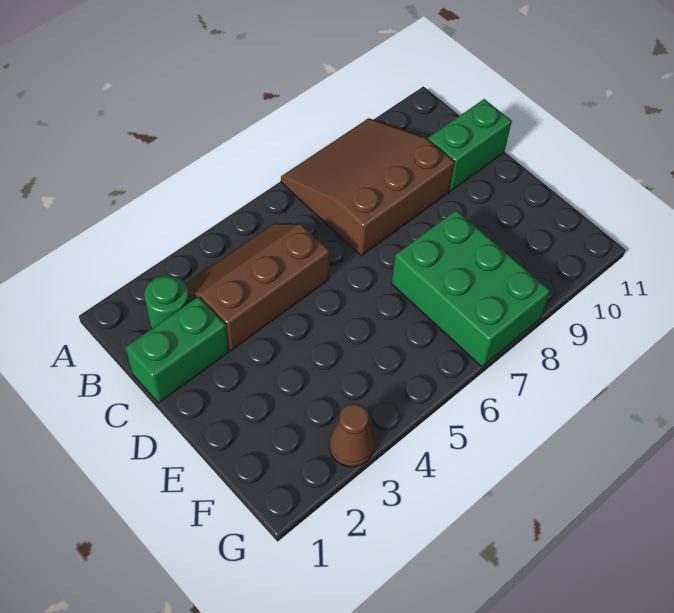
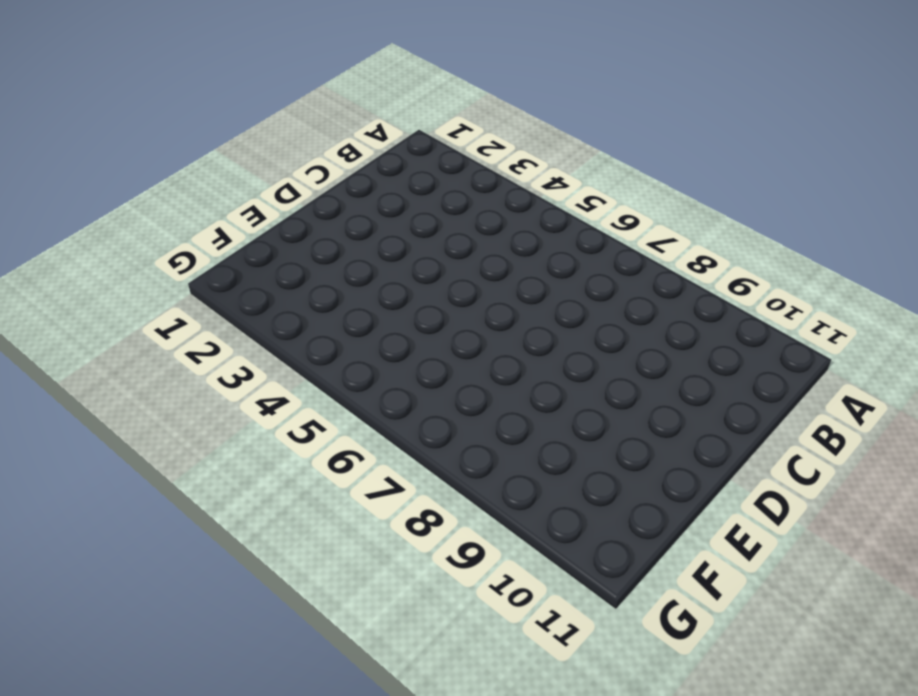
none -> brown slope A7:C9 level 1 top C
none -> green round brick B2 level 1

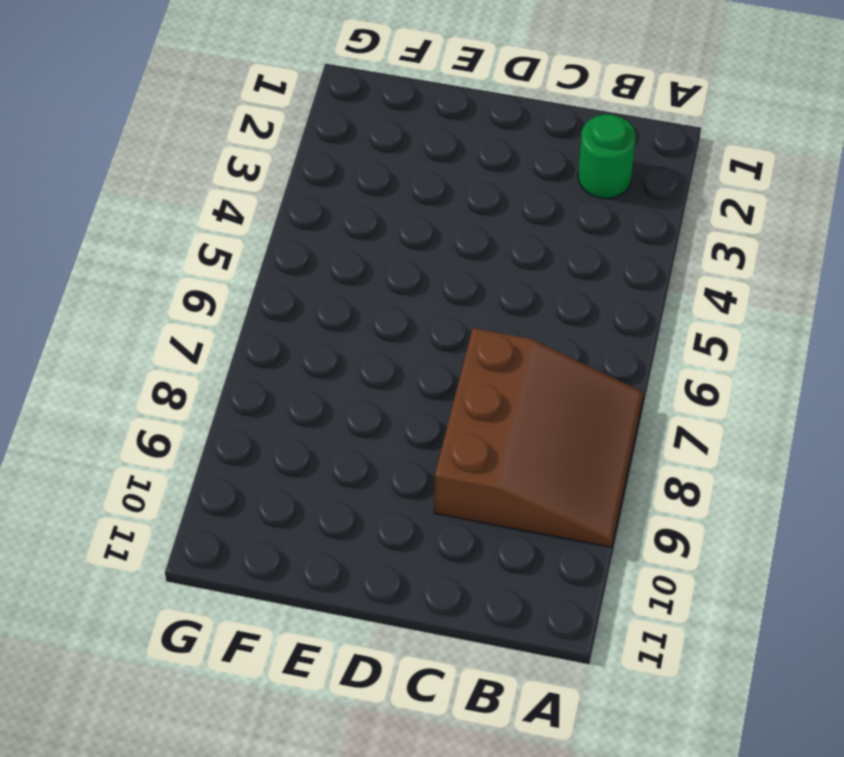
none -> brown slope B3:C5 level 1 top C
none -> green brick C1:C2 level 1

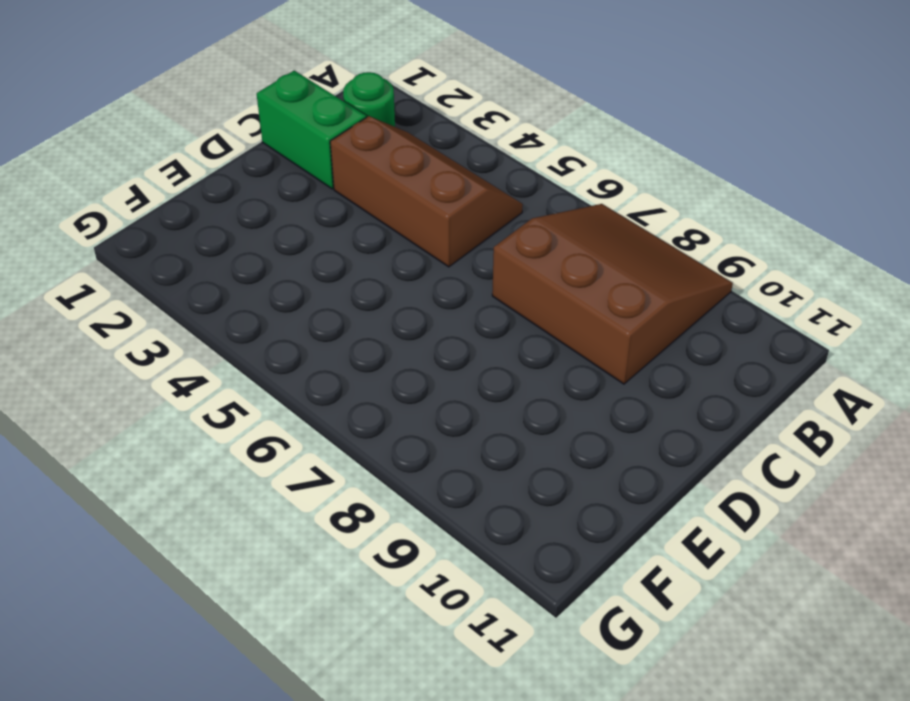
none -> green brick C10:C11 level 1
none -> green brick E7:G8 level 1

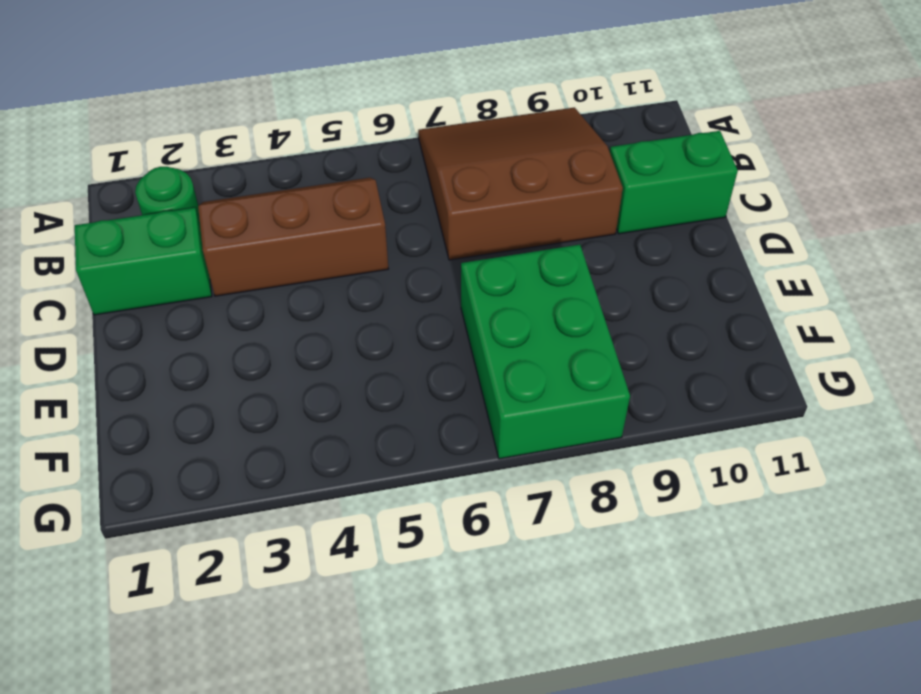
none -> brown cone G3 level 1

